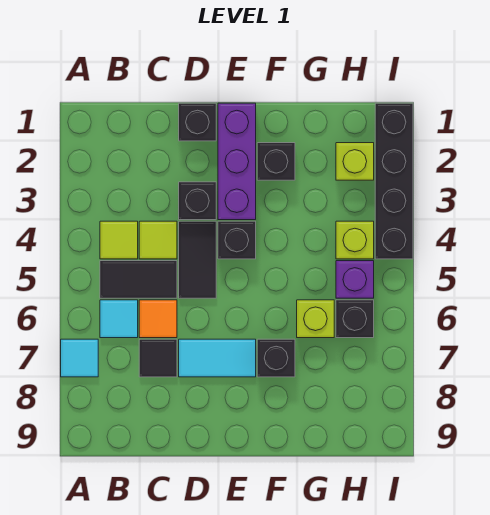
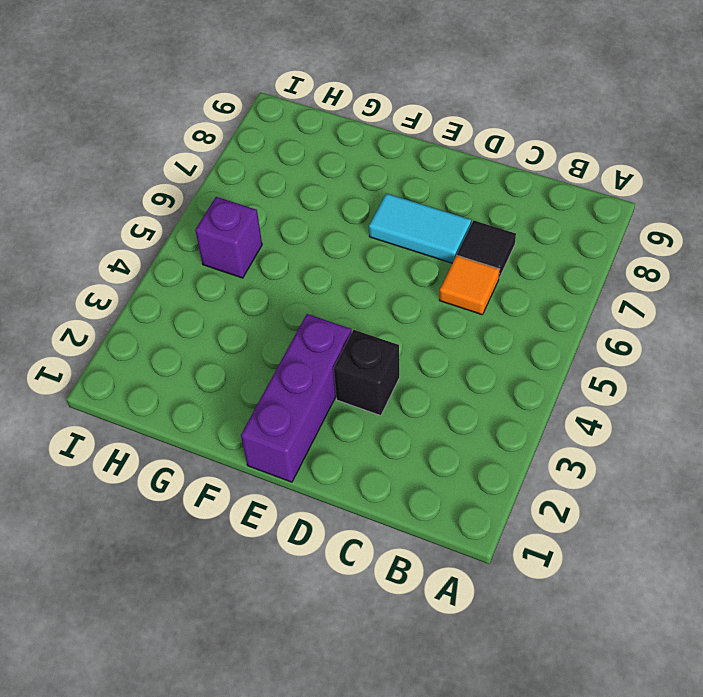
none -> cyan tile A7 level 1
none -> lime tile B4 level 1
none -> black tile B5:C5 level 1

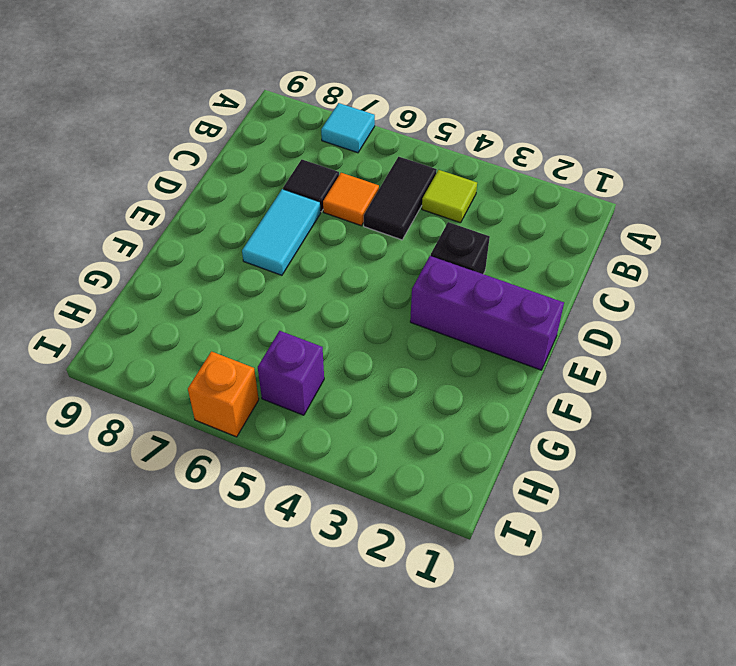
orange brick I6 level 1 -> none
none -> cyan tile B6 level 1
none -> lime tile C4 level 1
none -> black brick D1 level 1

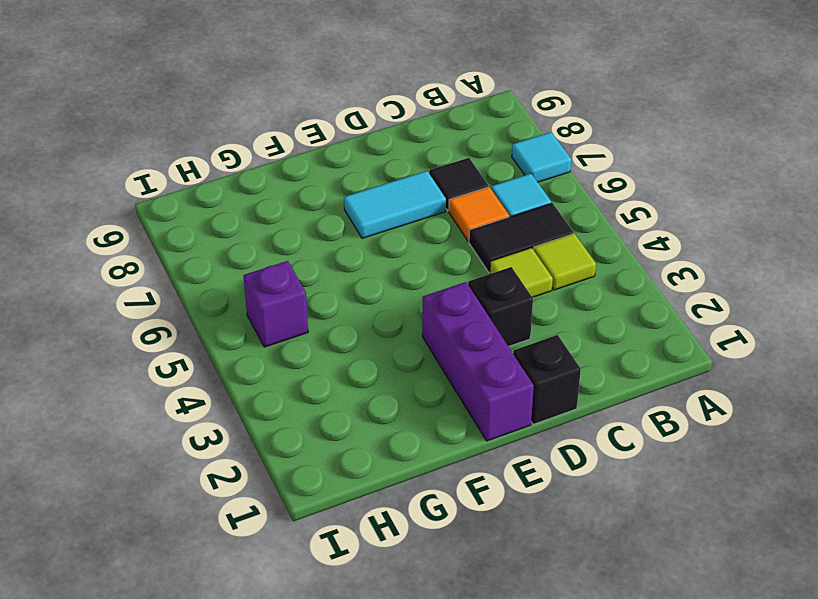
none -> black tile D4:D5 level 1
none -> black brick E4 level 1
none -> black brick F2 level 1

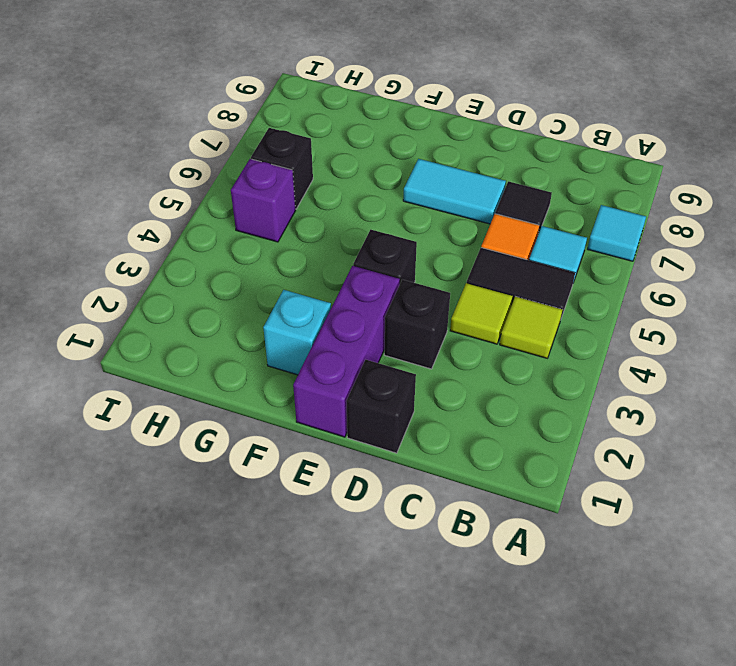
cyan brick F2 level 1 -> black brick F2 level 1
none -> black tile D4:D5 level 1
none -> black brick F7 level 1
none -> lime brick G6 level 1

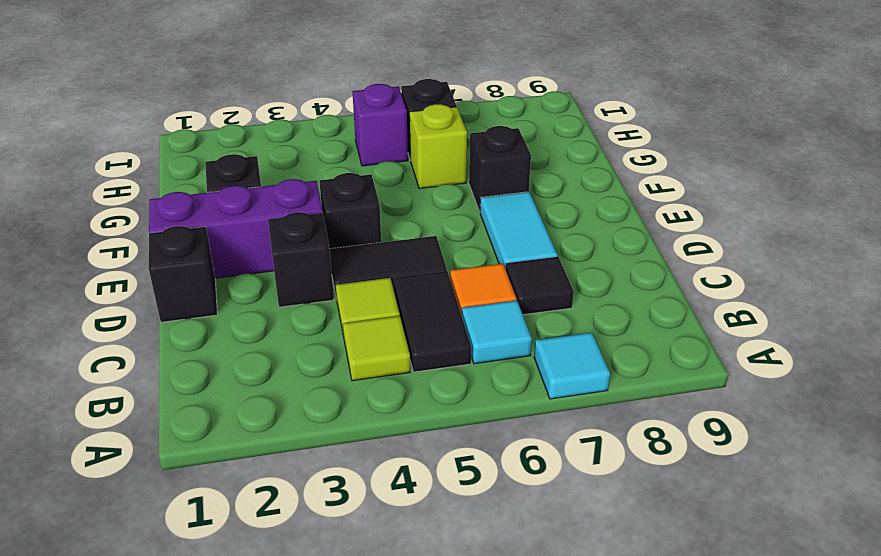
none -> lime brick H2 level 1
none -> lime brick H4 level 1
none -> black brick I1:I4 level 1

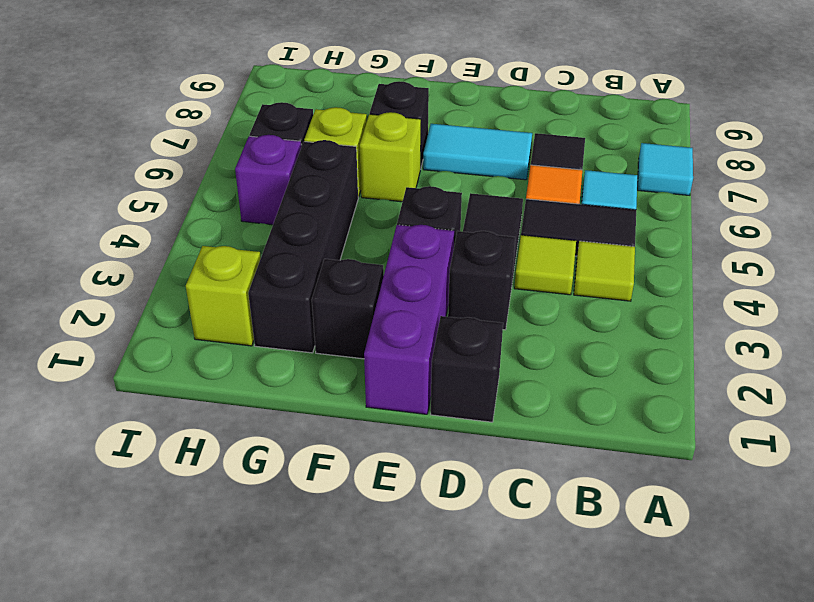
lime brick F6 level 1 -> lime brick H4 level 1
black brick G2:G5 level 1 -> black brick I1:I4 level 1

